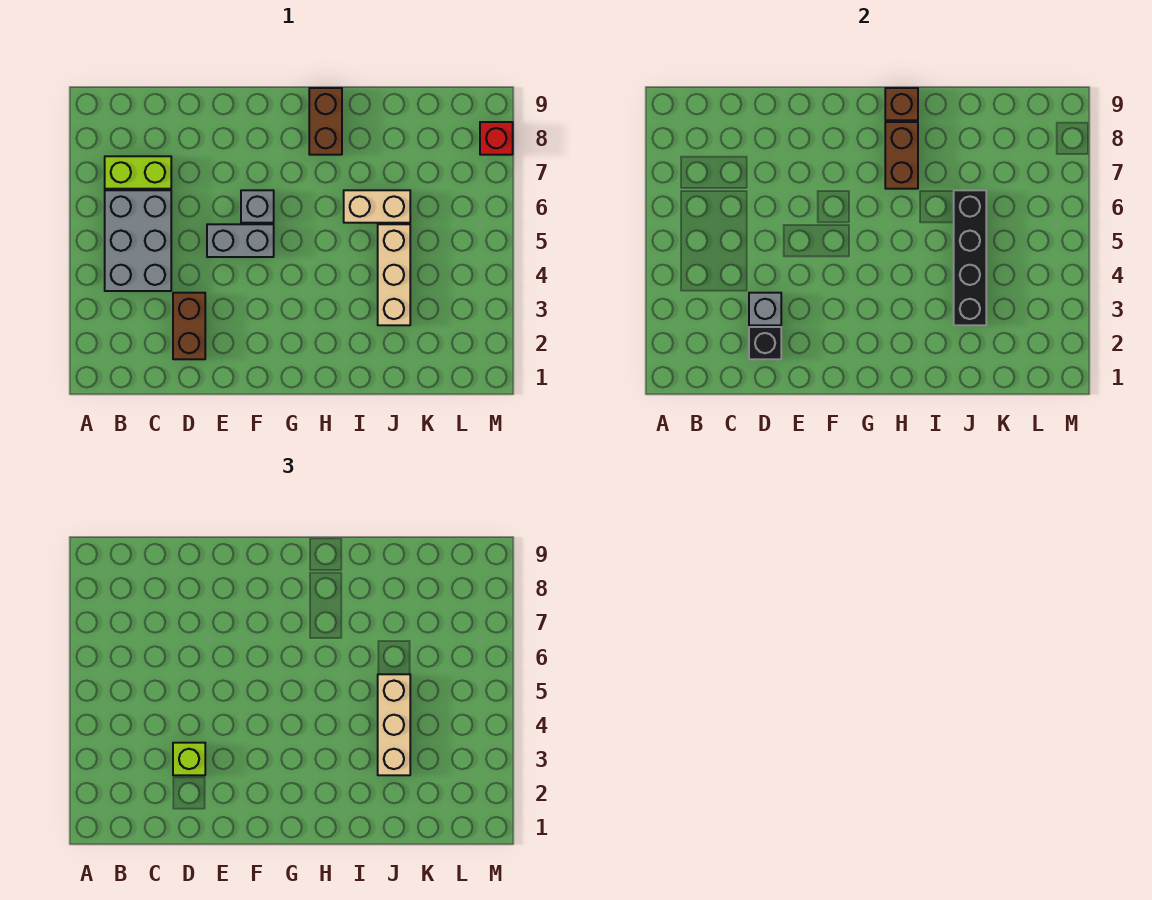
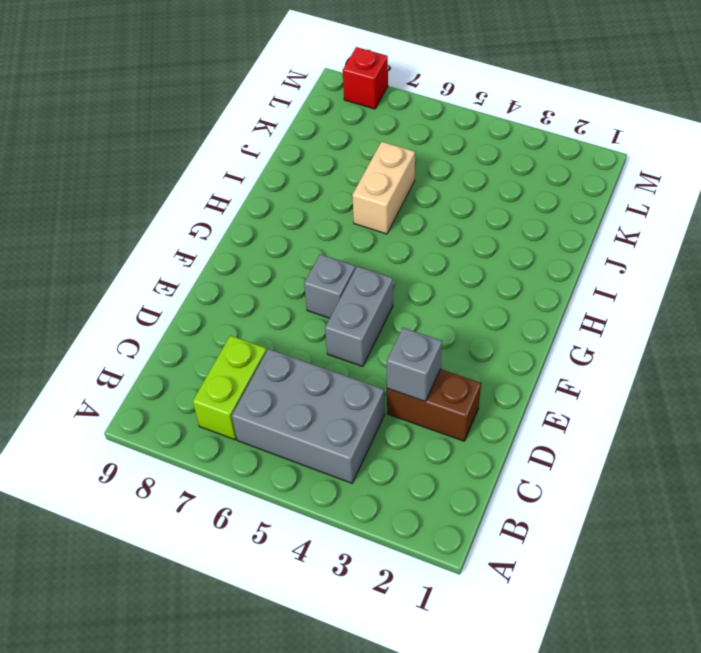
none -> brown brick H8:H9 level 1
none -> tan brick J3:J5 level 1
none -> black brick D2 level 2

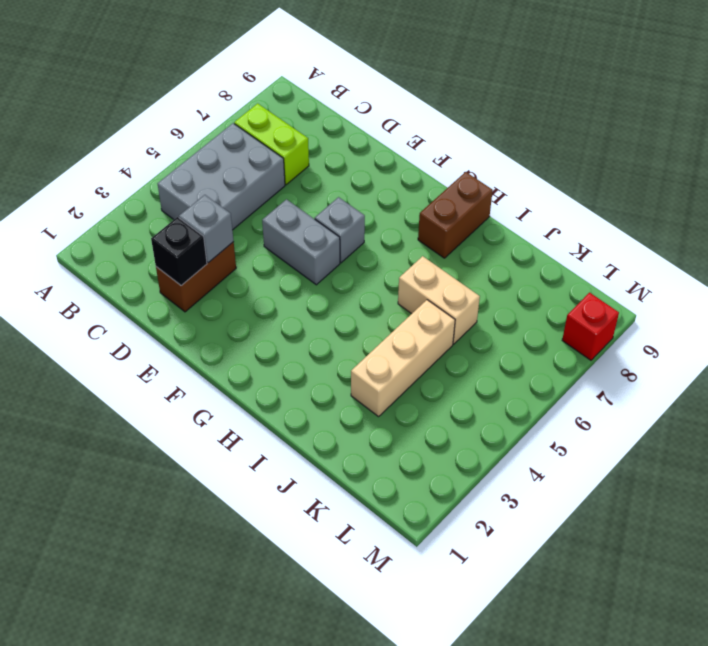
none -> brown brick H7:H8 level 2
none -> brown brick H9 level 2
none -> black brick J3:J6 level 2

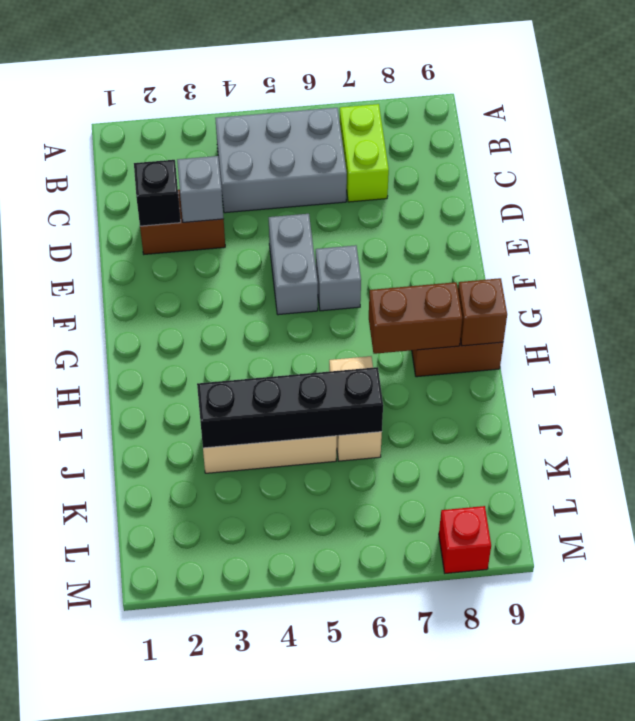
none -> lime brick D3 level 3
none -> tan brick J3:J5 level 3

